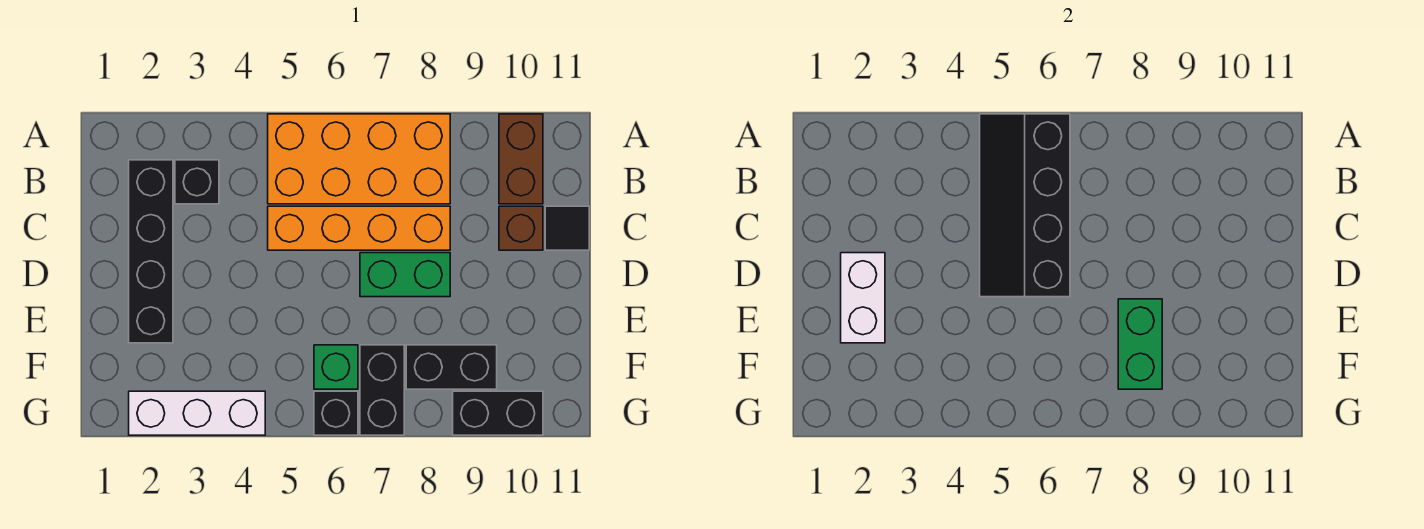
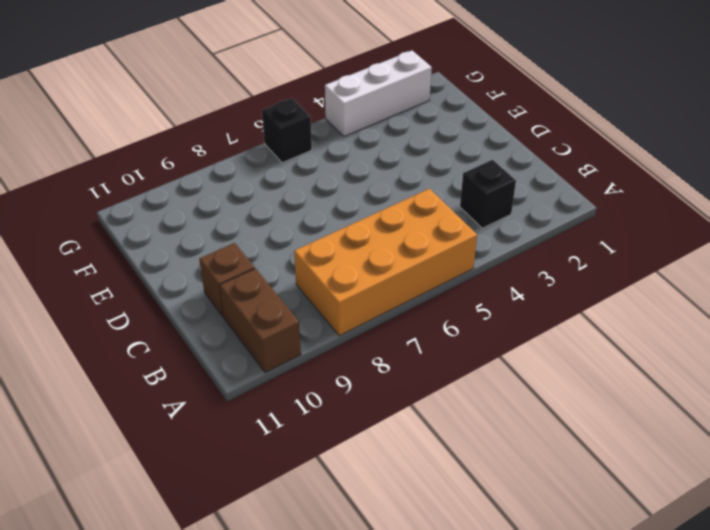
none -> black brick B2:E2 level 1
none -> orange brick C5:C8 level 1
none -> black tile C11 level 1

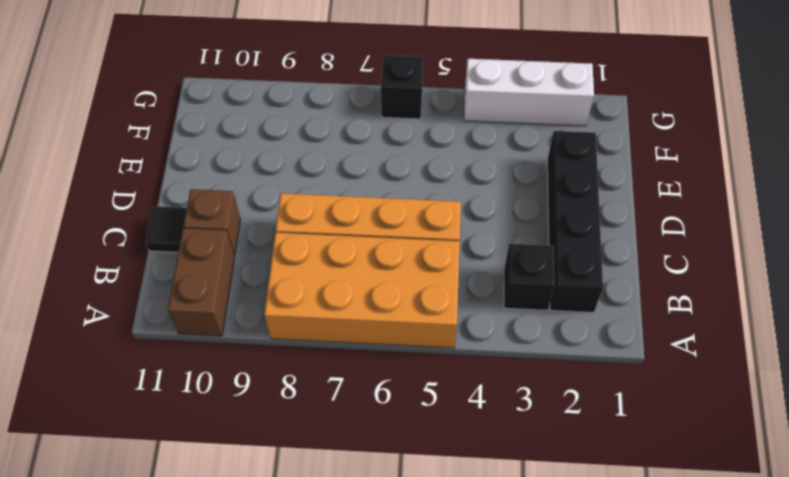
none -> green brick D7:D8 level 1
none -> green brick F6 level 1
none -> black brick F7:G7 level 1

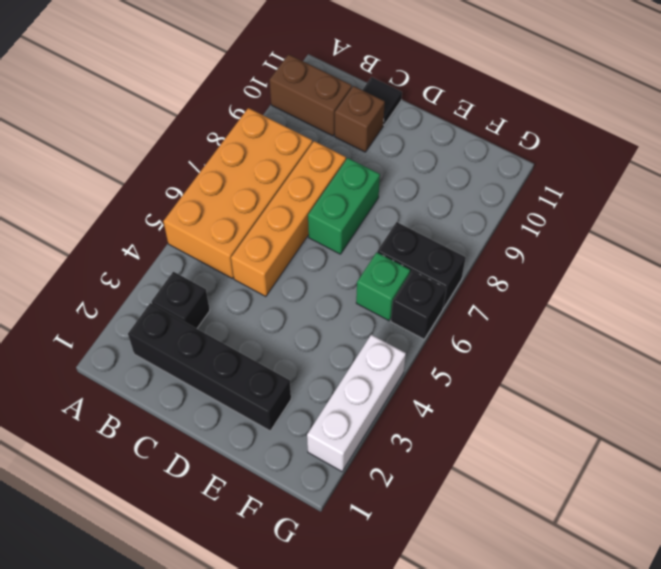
none -> black brick F8:F9 level 1
none -> black brick G9:G10 level 1
none -> black slope A5:D6 level 2 top 6

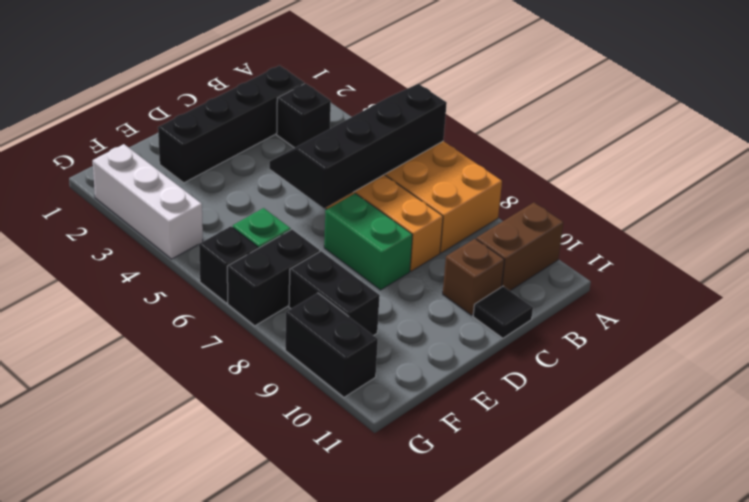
none -> white brick D2:E2 level 2
none -> green brick E8:F8 level 2

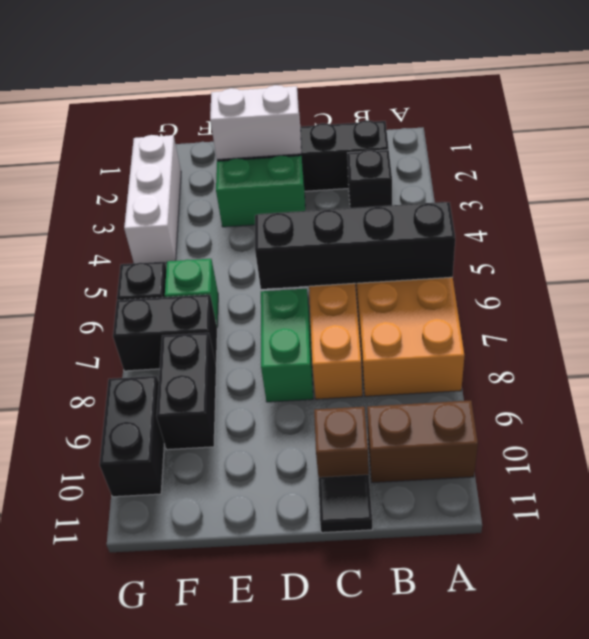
green brick D3:E3 level 1 -> green brick E8:F8 level 2

